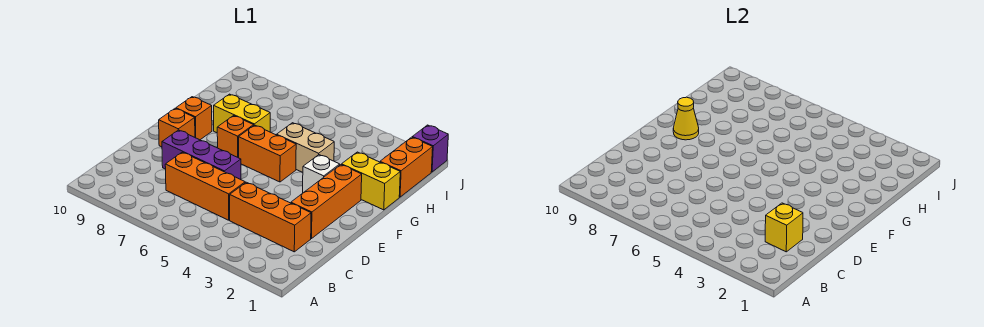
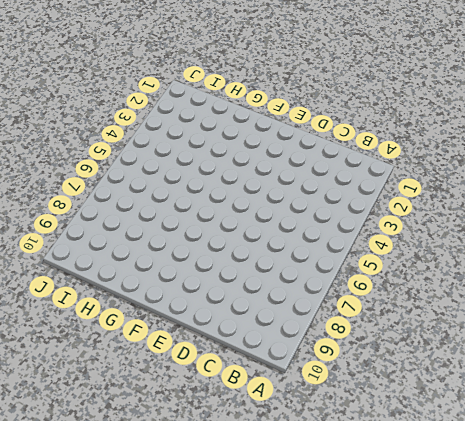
none -> orange brick C2:C4 level 1
none -> orange brick C5:C7 level 1
none -> orange brick D2:F2 level 1

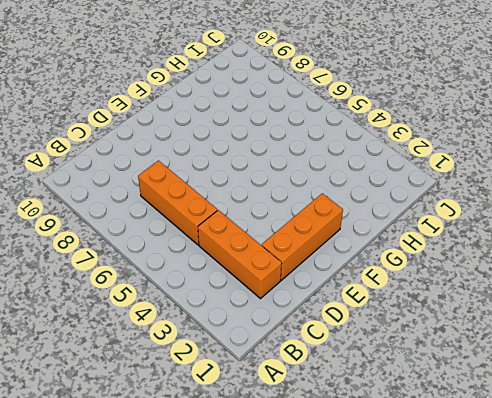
none -> purple brick D6:D8 level 1
none -> orange brick E9 level 1
none -> white brick F3 level 1

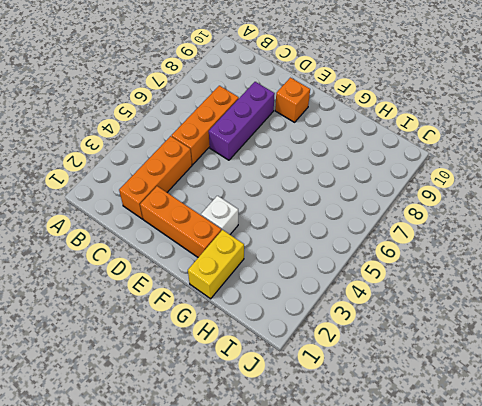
none -> orange brick F5:F6 level 1
none -> orange brick F7 level 1
none -> orange brick F9 level 1

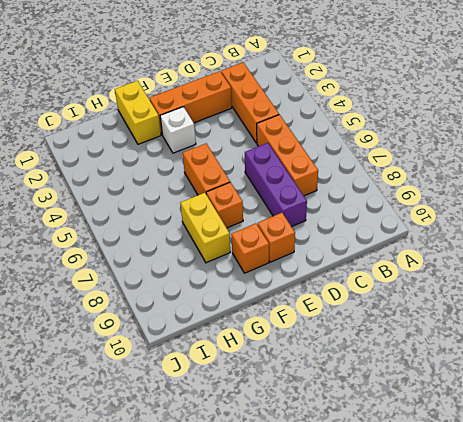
none -> tan brick G4:G5 level 1
none -> orange brick H1:I1 level 1
none -> purple brick J1 level 1

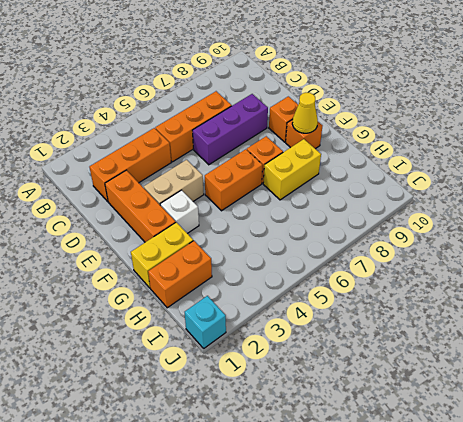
tan brick E3:E4 level 1 -> tan brick G4:G5 level 1
orange brick H1:H2 level 1 -> orange brick H1:I1 level 1
cyan brick J1 level 1 -> purple brick J1 level 1
none -> yellow brick C2 level 2

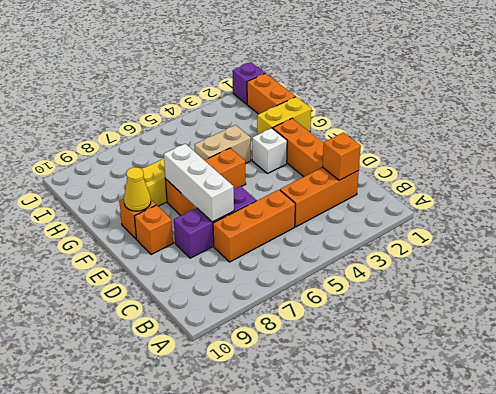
orange brick C2 level 2 -> yellow brick C2 level 2
white brick D7:F7 level 2 -> none

